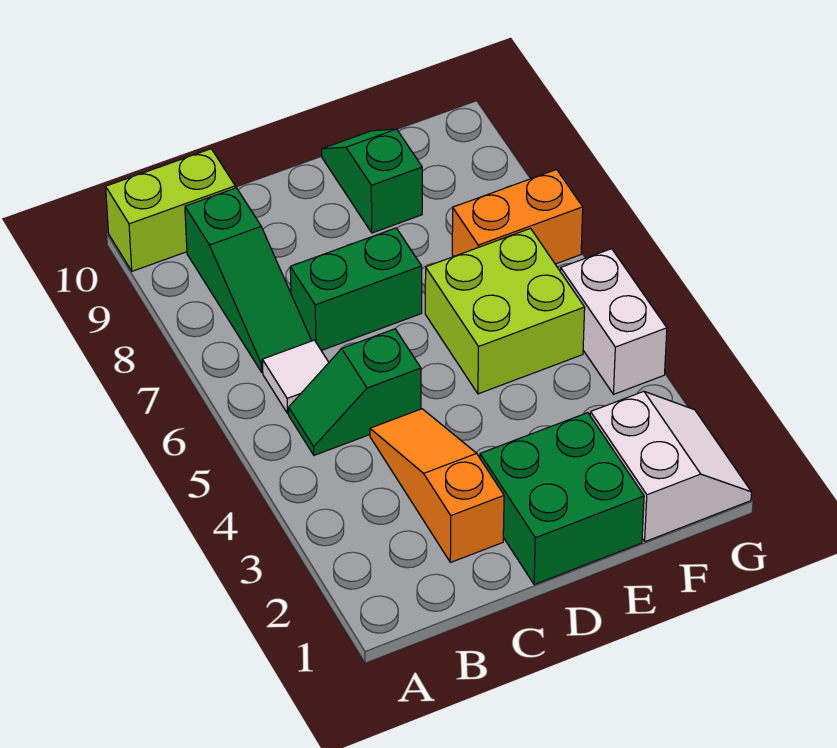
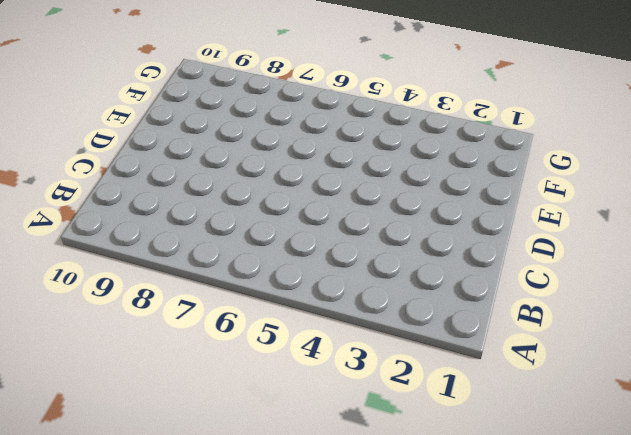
none -> lime brick A10:B10 level 1
none -> green slope B5:C5 level 1 top C
none -> white tile B6 level 1

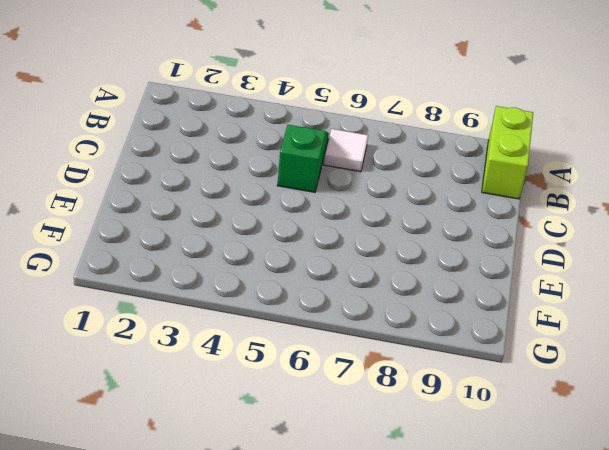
none -> green slope B7:B9 level 1 top 9
none -> orange slope C2:C4 level 1 top 2
none -> green brick C7:D7 level 1

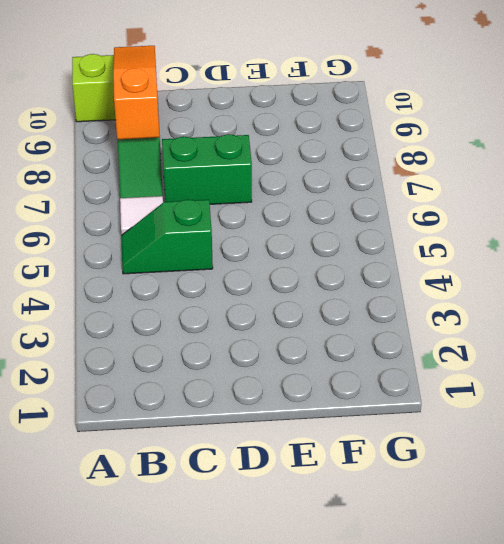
orange slope B8:B10 level 2 top 8 -> orange slope C2:C4 level 1 top 2
none -> green brick D1:E2 level 1
none -> lime brick E5:F6 level 1
none -> green slope E9:E10 level 1 top 9

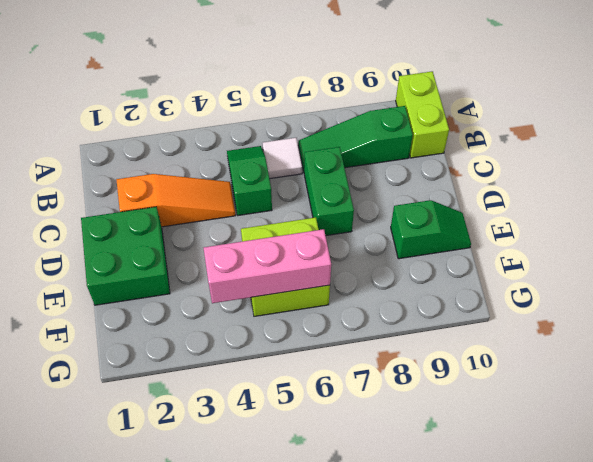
pink brick F4:F6 level 2 -> none
none -> white slope F1:G2 level 1 top F
none -> orange brick F7:G7 level 1
none -> white brick G4:G5 level 1

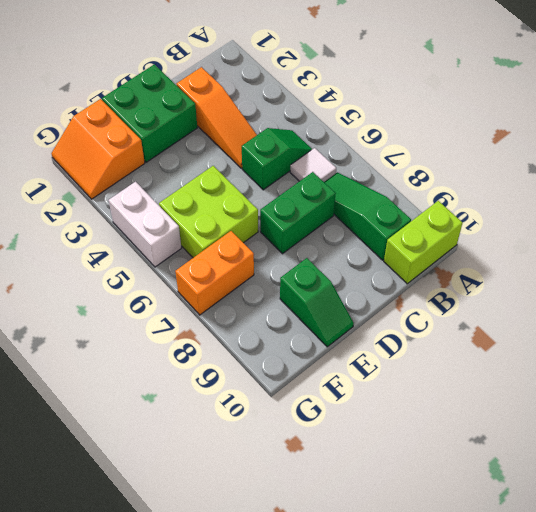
orange slope F1:G2 level 1 top F -> white slope F1:G2 level 1 top F

